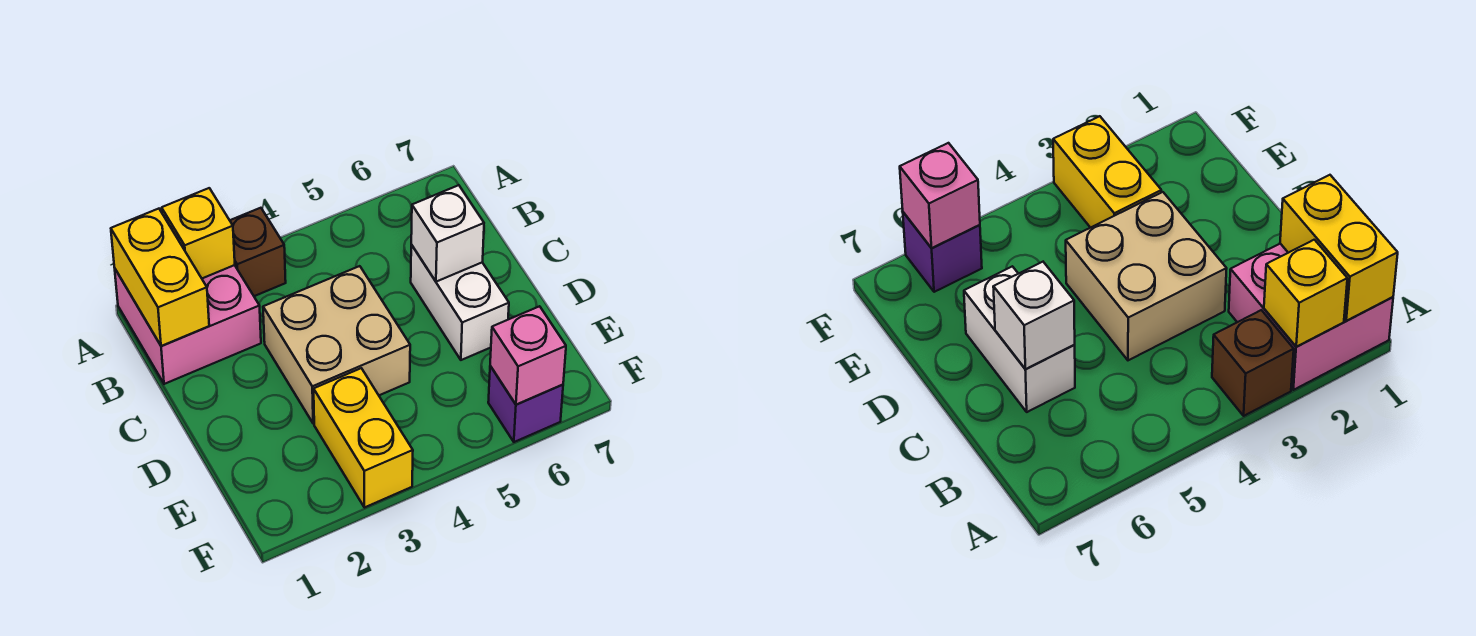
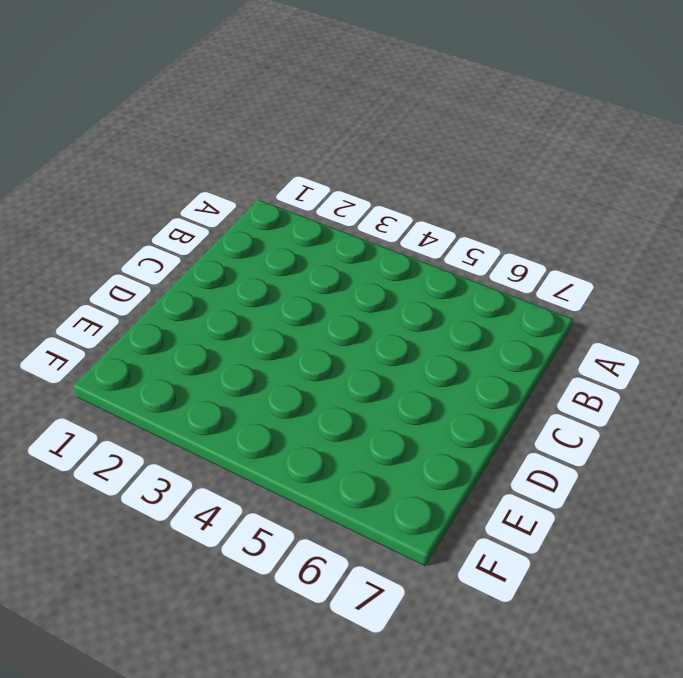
none -> pink brick A1:B2 level 1
none -> brown brick A3 level 1

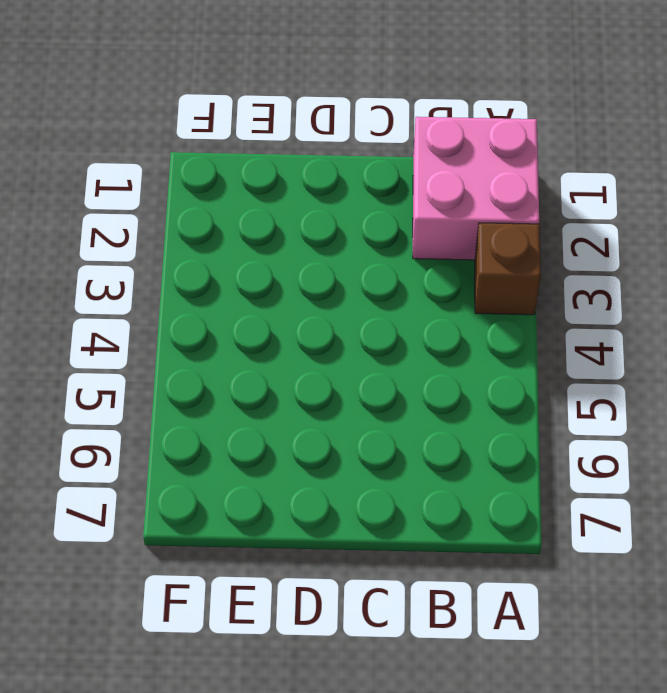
none -> tan brick C3:D4 level 1
none -> white brick C6:D6 level 1

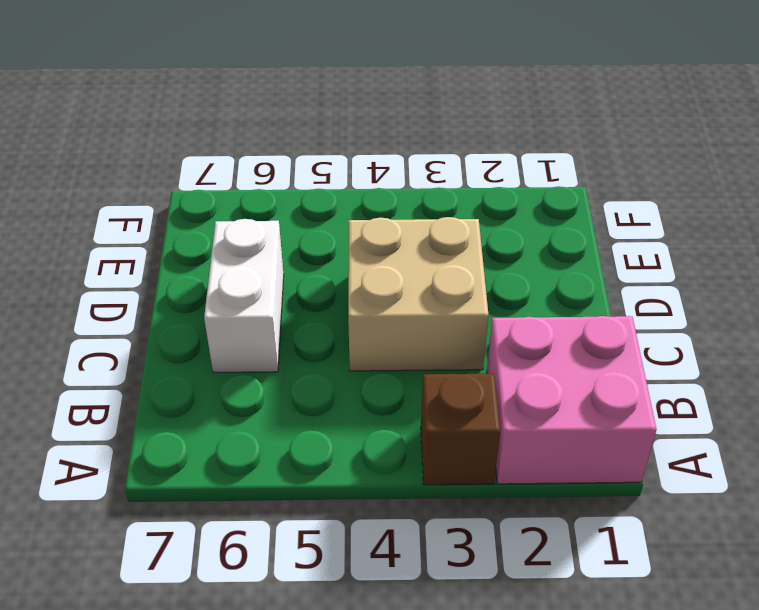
none -> yellow brick E3:F3 level 1
none -> purple brick F6 level 1

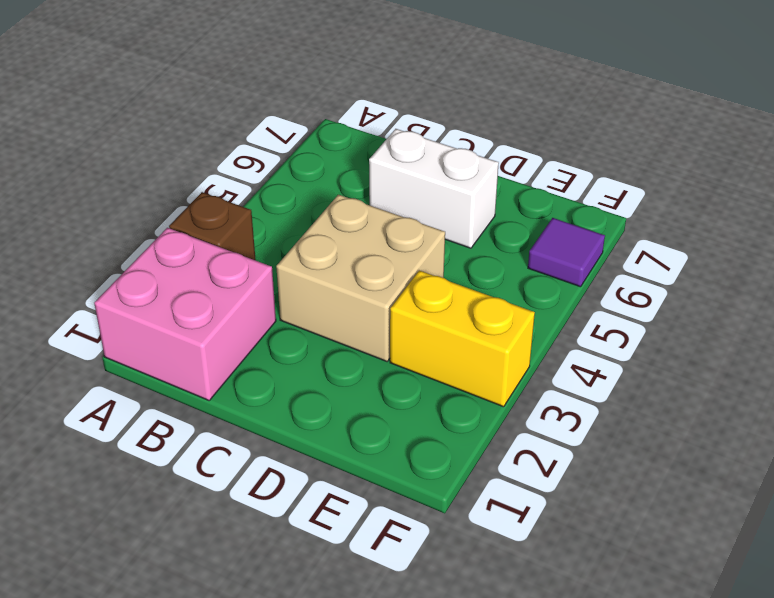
purple tile F6 level 1 -> purple brick F6 level 1
none -> yellow brick A1:B1 level 2
none -> yellow brick A2 level 2

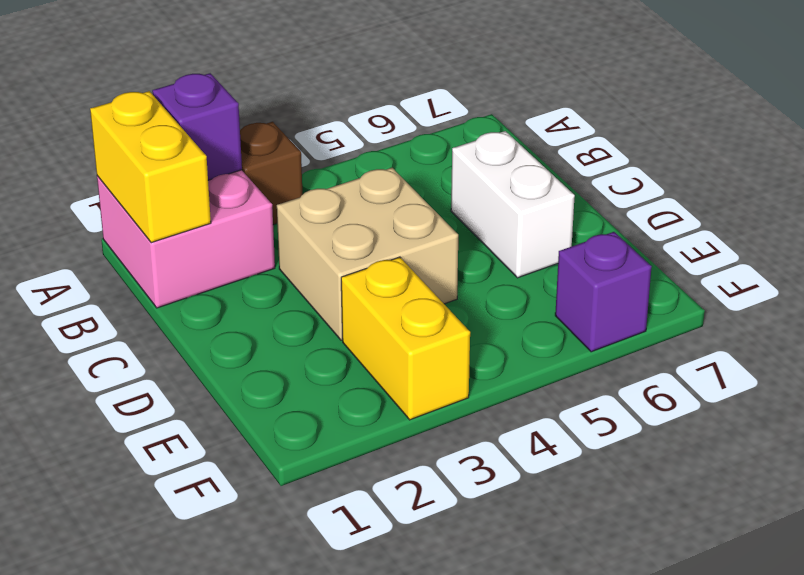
purple brick A2 level 2 -> yellow brick A2 level 2
none -> white brick C6 level 2
none -> pink brick F6 level 2

